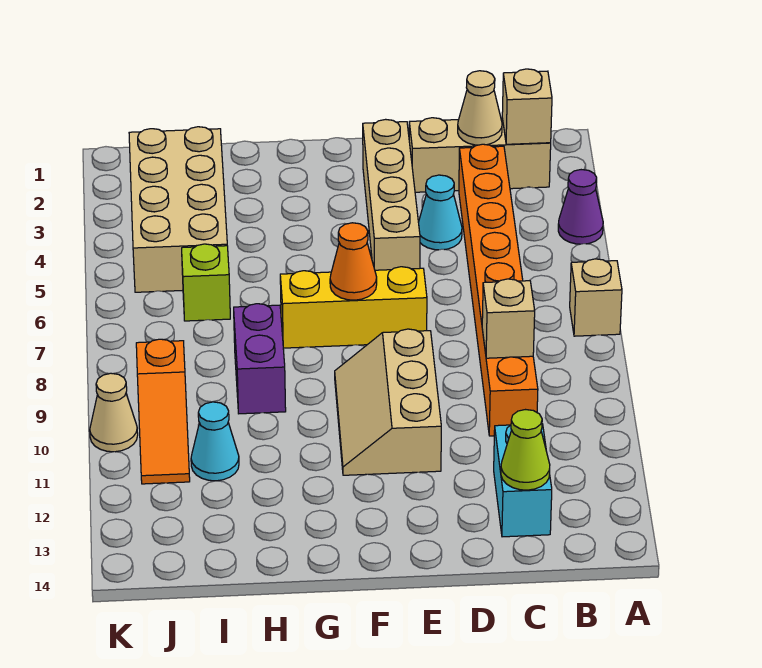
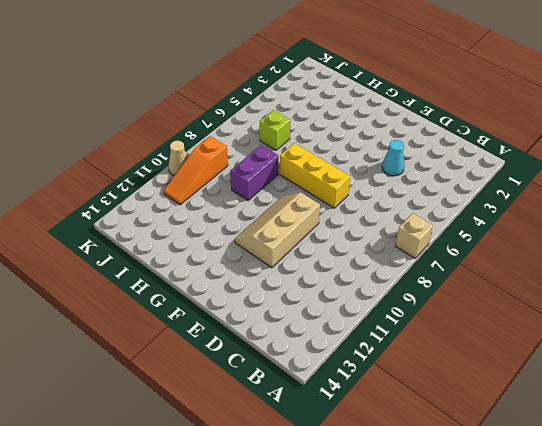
none -> purple cone A4 level 1
none -> tan brick B2:D2 level 1
none -> orange brick C3:C10 level 1

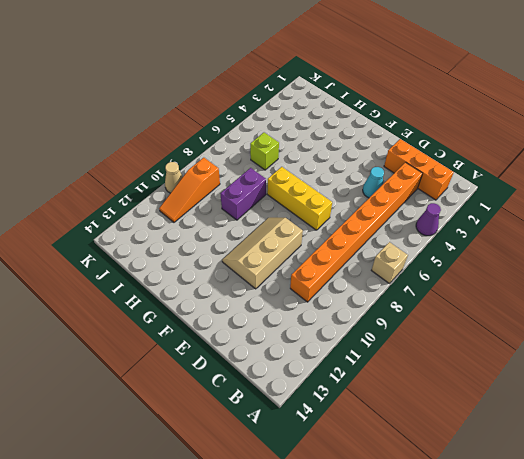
orange brick B2:D2 level 1 -> tan brick B2:D2 level 1
none -> cyan brick C12:C13 level 1
none -> tan brick E2:E5 level 1
none -> tan brick I2:J5 level 1

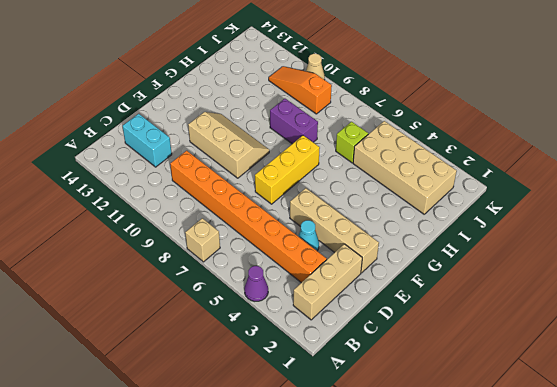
none -> cyan cone I11 level 1
none -> tan brick B2 level 2
none -> tan cone C2 level 2

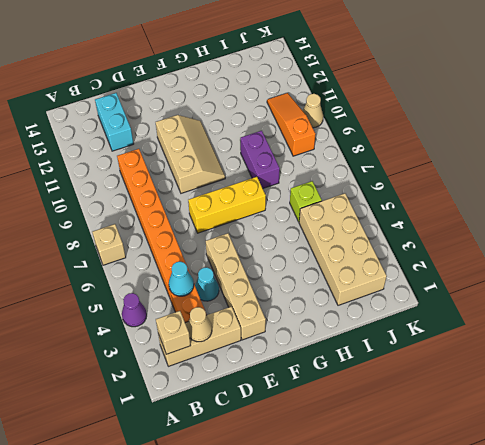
cyan cone C4 level 2 -> cyan cone I11 level 1
none -> tan brick C9 level 2
none -> lime cone C13 level 2
none -> orange cone F7 level 2

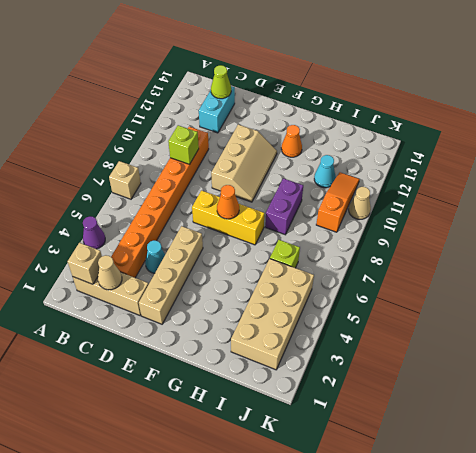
lime brick C9 level 2 -> tan brick C9 level 2
orange cone G12 level 1 -> none

